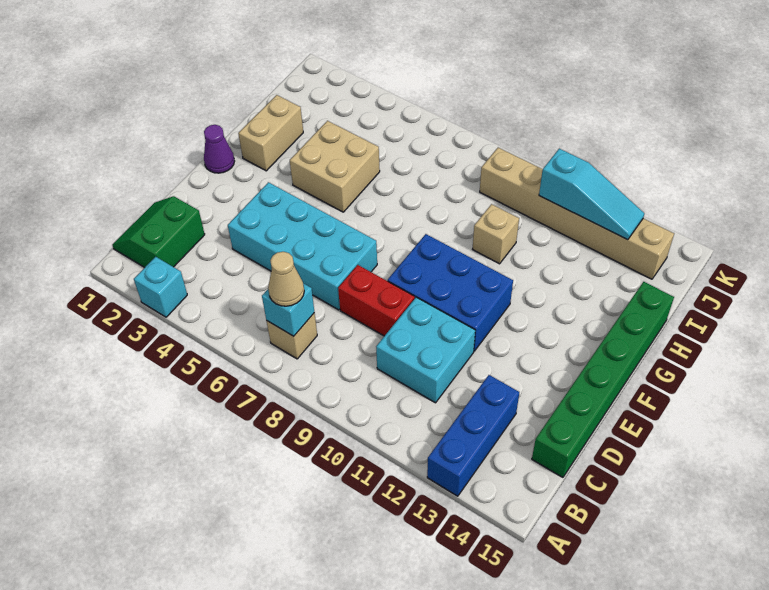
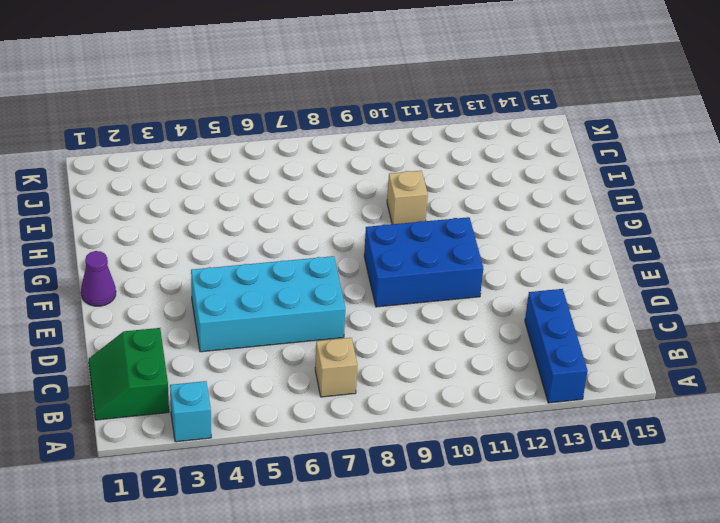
none -> cyan brick C10:D11 level 1
none -> green brick C15:H15 level 1
none -> red brick D8:D9 level 1

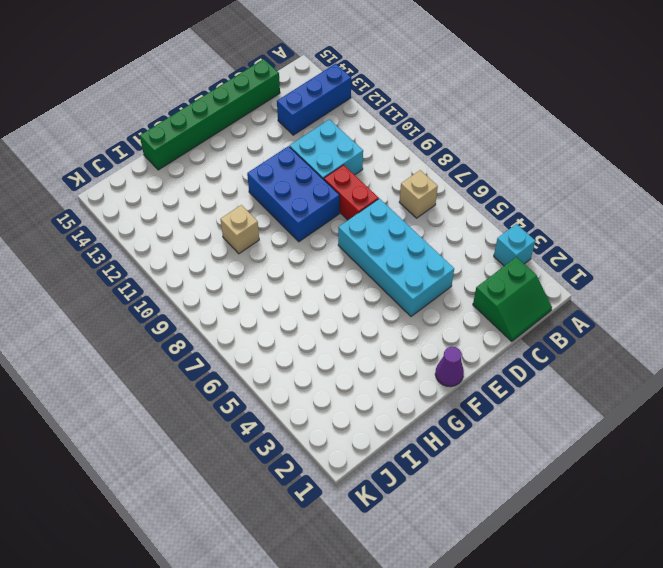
none -> tan brick G2:H2 level 1
none -> tan brick G4:H5 level 1
none -> tan brick J9:J14 level 1

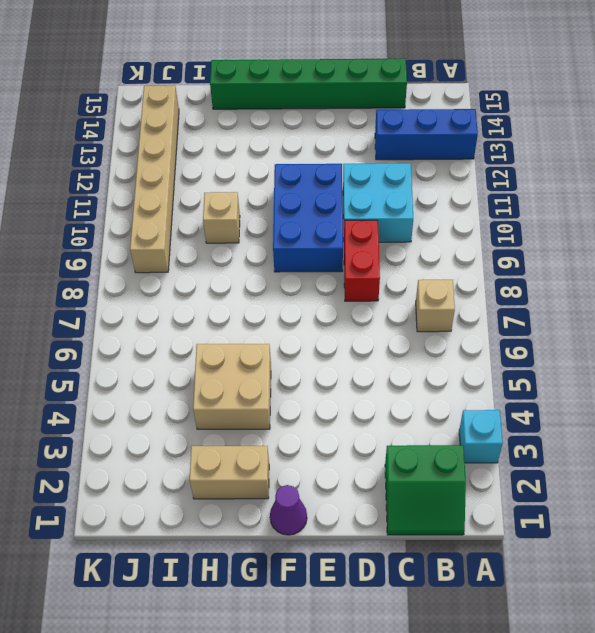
none -> cyan brick D4:E7 level 1
none -> cyan brick B7 level 2
none -> cyan slope J11:J13 level 2 top 11

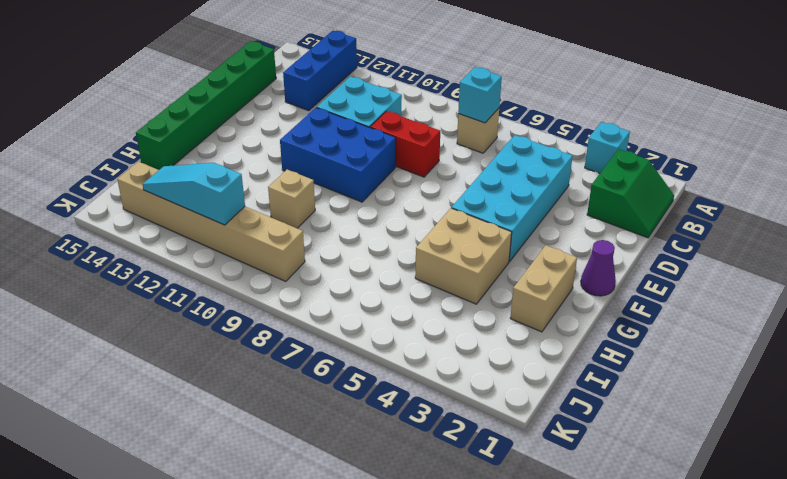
cyan brick C4:F5 level 1 -> cyan brick D4:E7 level 1
none -> tan cone B7 level 3

